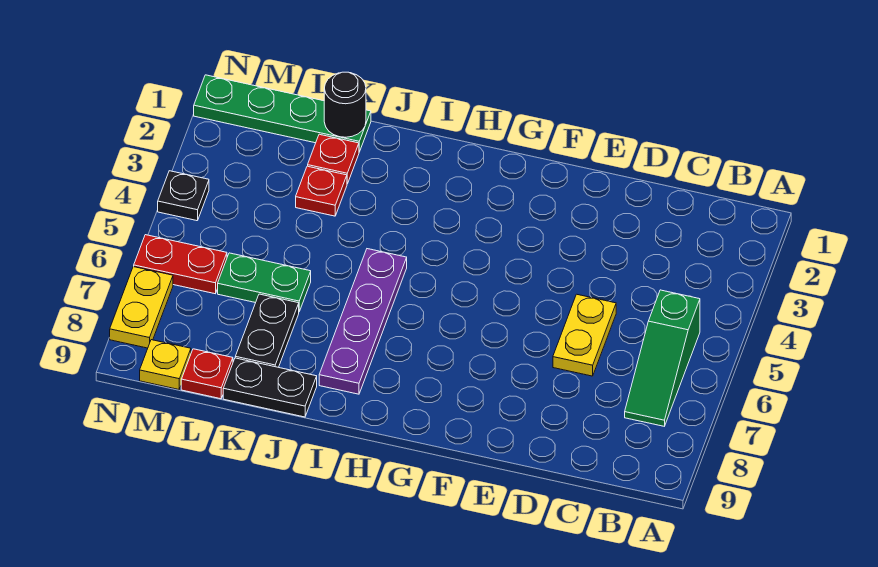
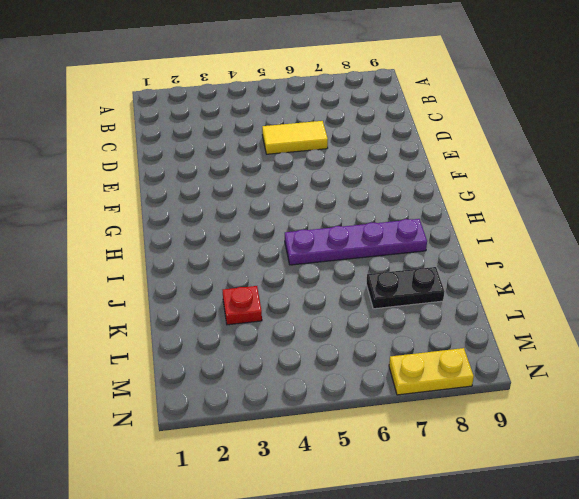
yellow tile D5:D6 level 1 -> yellow plate D5:D6 level 1
none -> green slope B5:B7 level 1 top 5
none -> black plate J9:K9 level 1
none -> green plate K1:N1 level 1

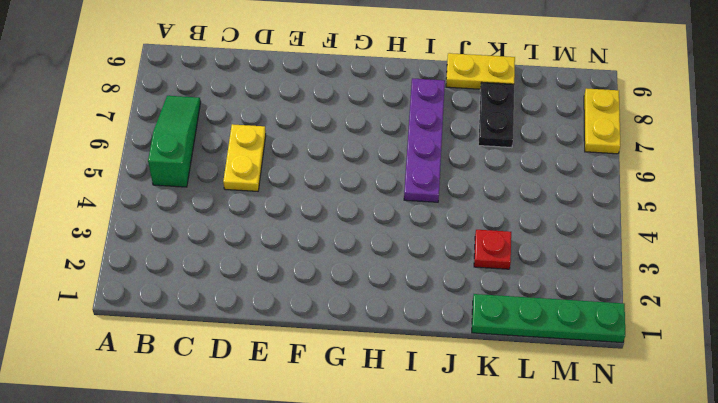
yellow plate J9:K9 level 1 -> black plate J9:K9 level 1
none -> red plate K2 level 1
none -> green plate K6:L6 level 1
none -> red plate L9 level 1

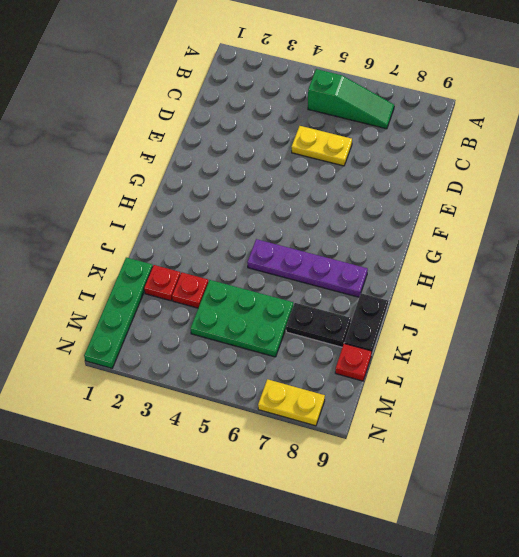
green plate K4:L6 level 1 -> green plate K6:L6 level 1
none -> red plate M6:N6 level 1
none -> yellow plate M9 level 1
none -> black plate N4 level 1

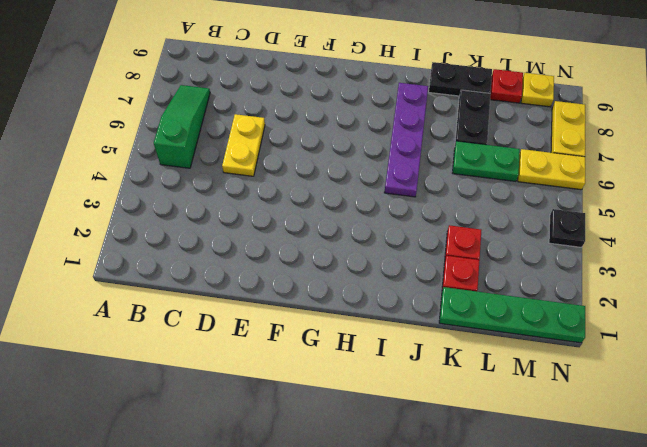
yellow plate M6:N6 level 1 -> red plate M6:N6 level 1
none -> black round brick K1 level 2

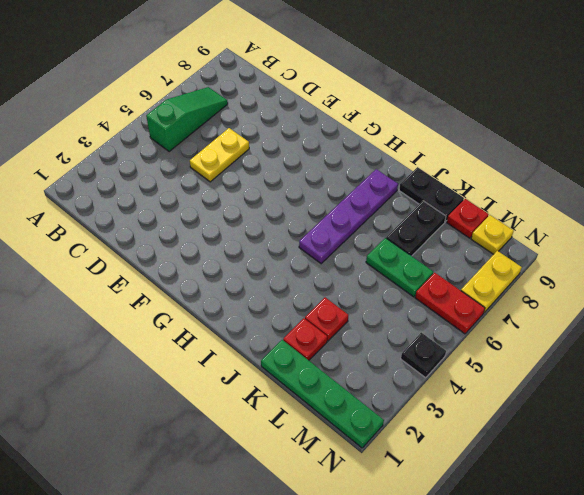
none -> black round brick K1 level 2

